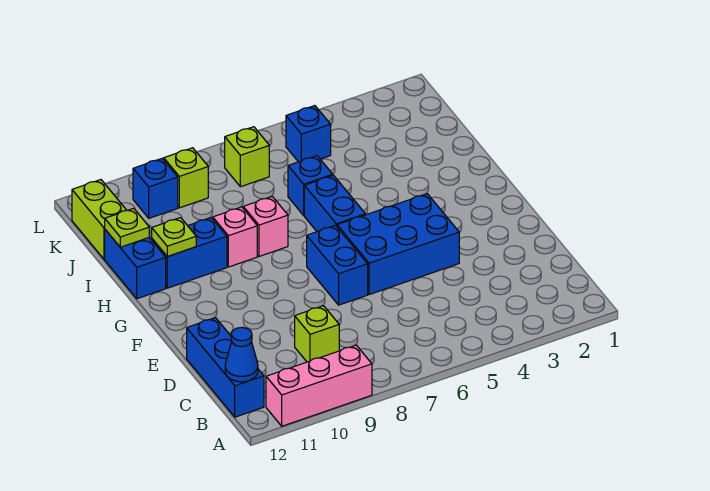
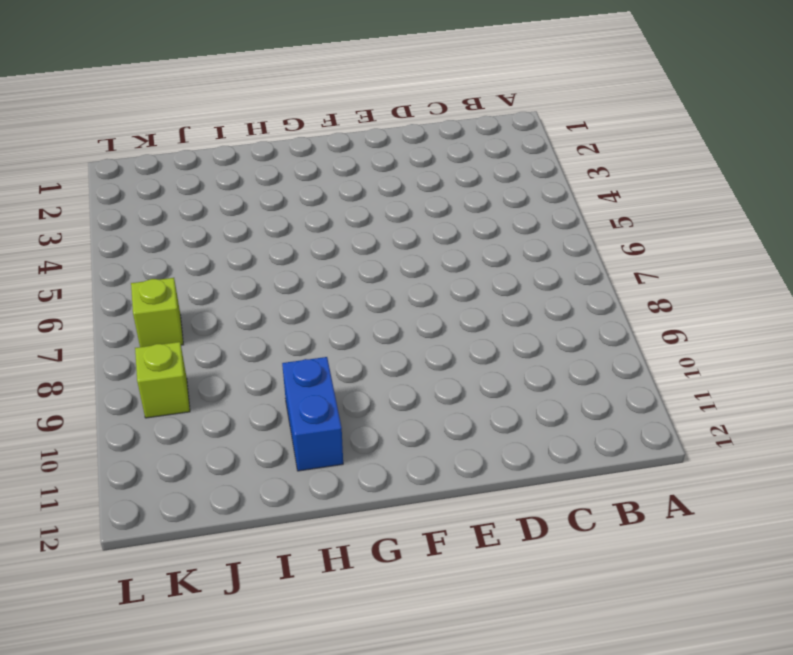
none -> pink brick A9:A11 level 1
none -> blue brick B12:D12 level 1
none -> lime brick C9 level 1

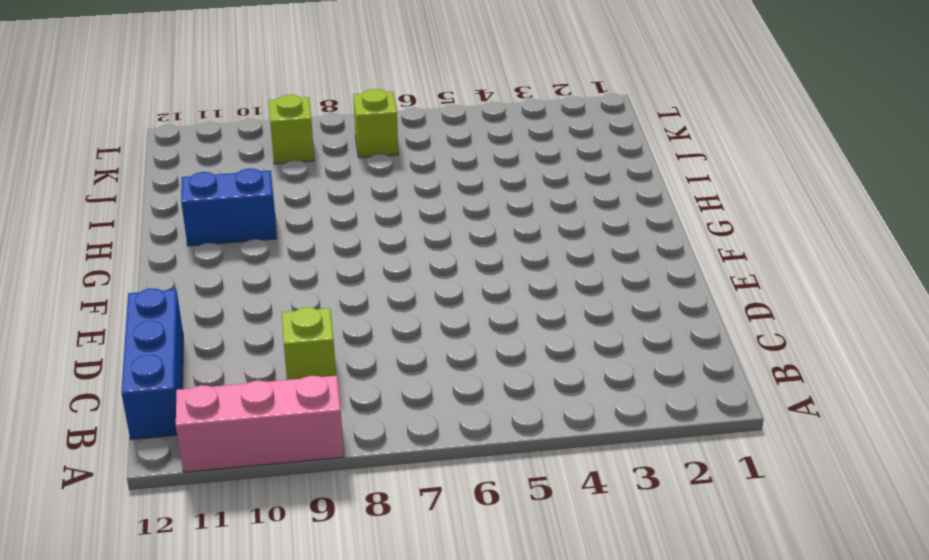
none -> blue brick E4:F6 level 1
none -> blue brick E7:F7 level 1
none -> blue brick G6:H6 level 1

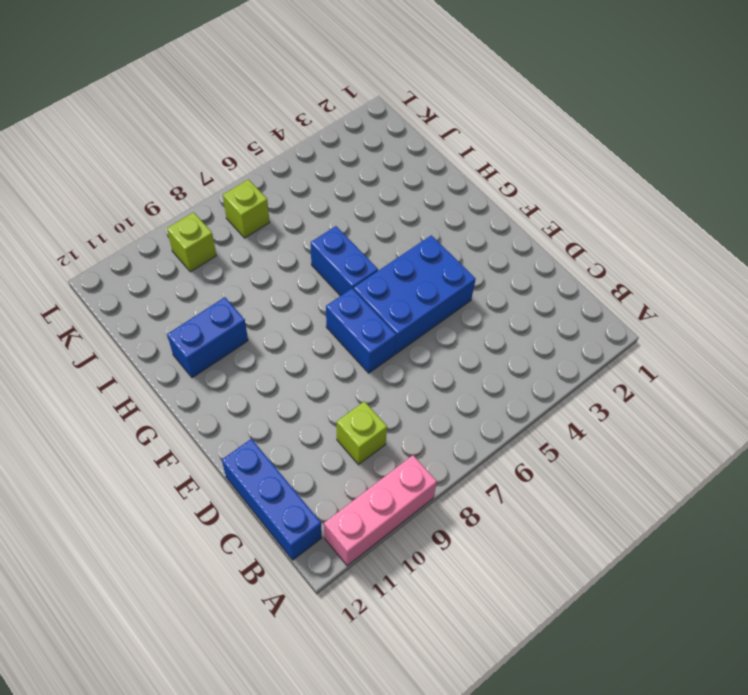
none -> pink brick H8 level 1
none -> pink brick H9 level 1
none -> blue brick H12:I12 level 1

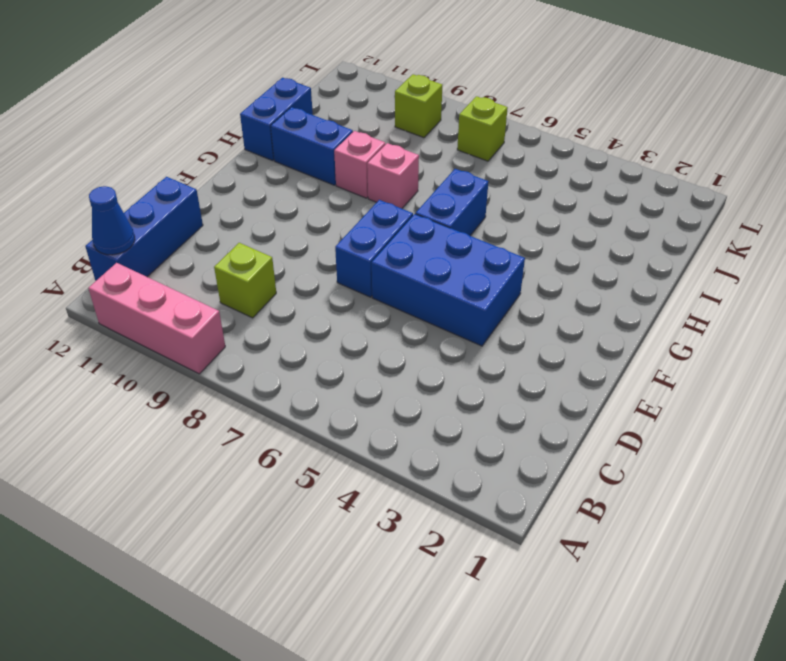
none -> blue brick I6 level 1
none -> lime brick J12:K12 level 1
none -> blue brick K5 level 1

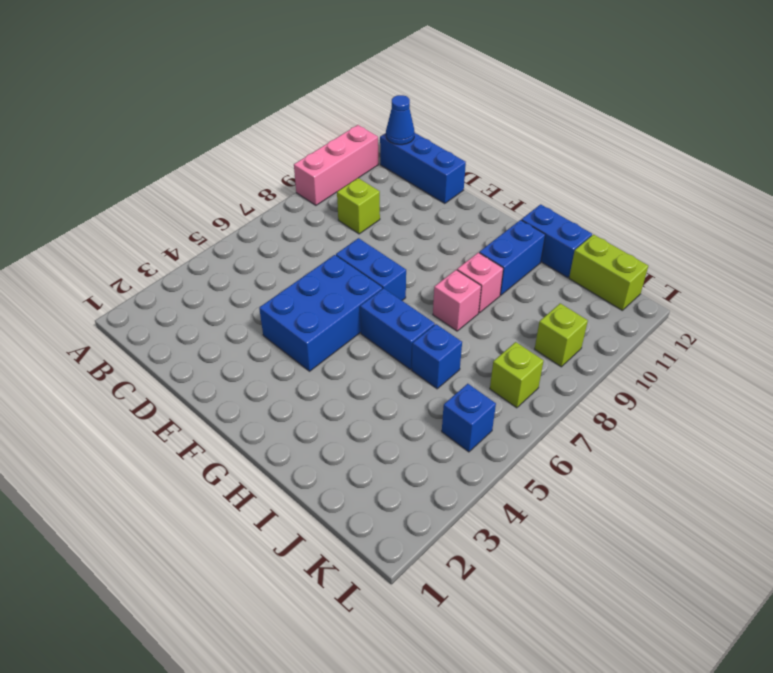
none -> blue brick K10 level 1
none -> lime plate H11 level 2
none -> lime plate I12 level 2

